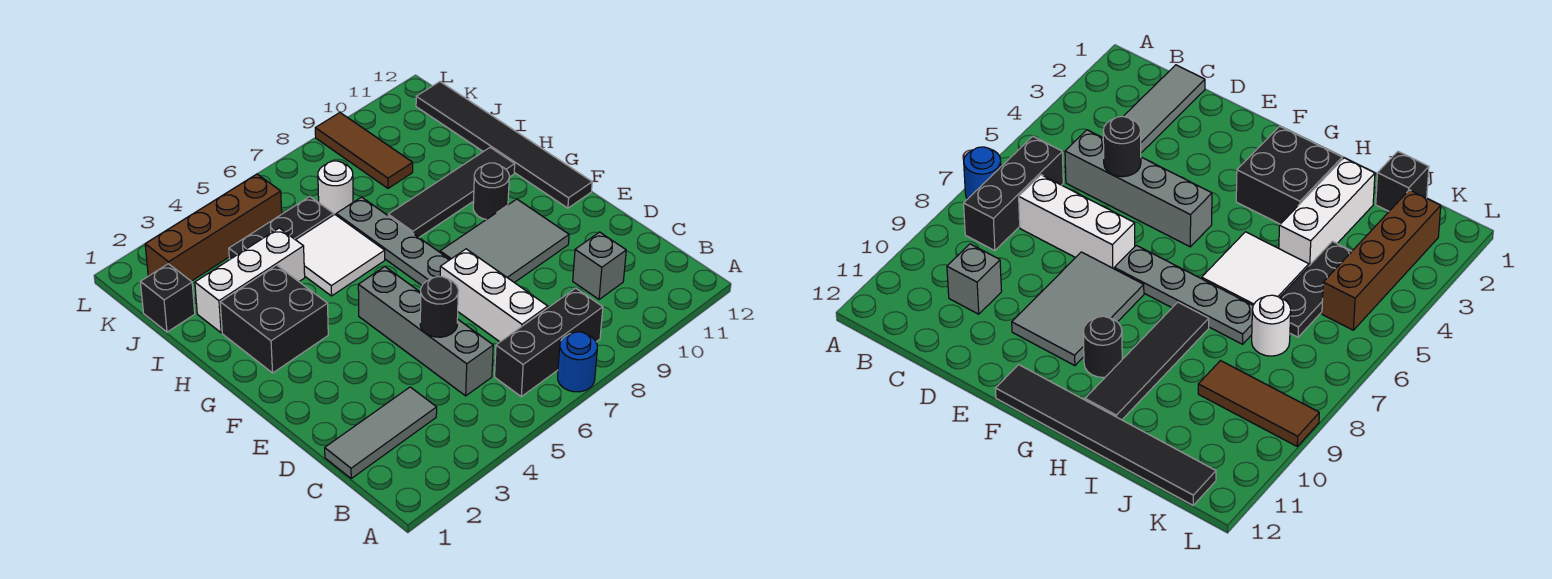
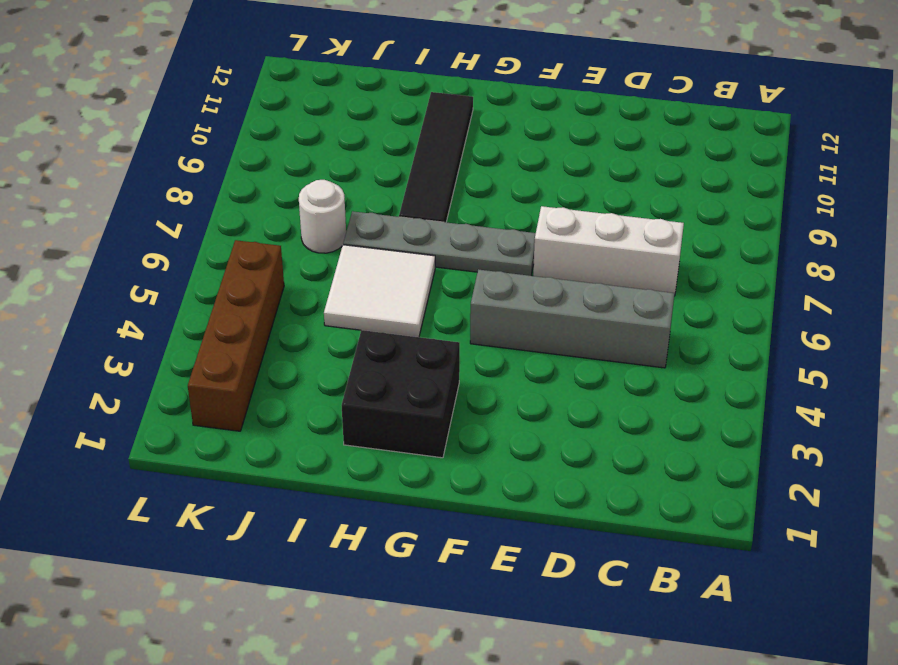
none -> blue round brick A7 level 1
none -> black brick B6:B8 level 1
none -> grey tile C1:C3 level 1

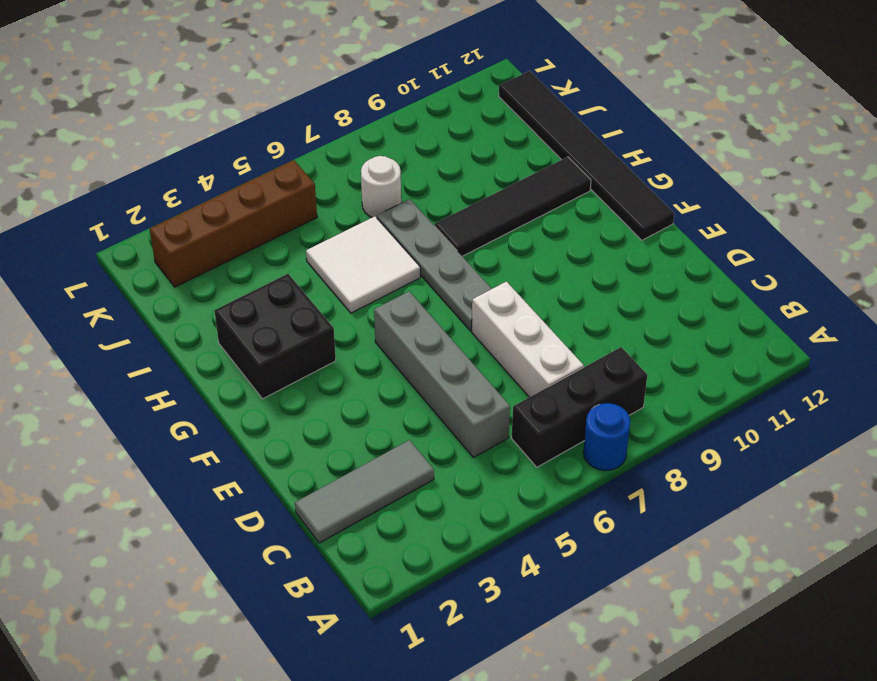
none -> grey brick C10 level 1
none -> grey tile E8:F10 level 1
none -> black round brick G10 level 1

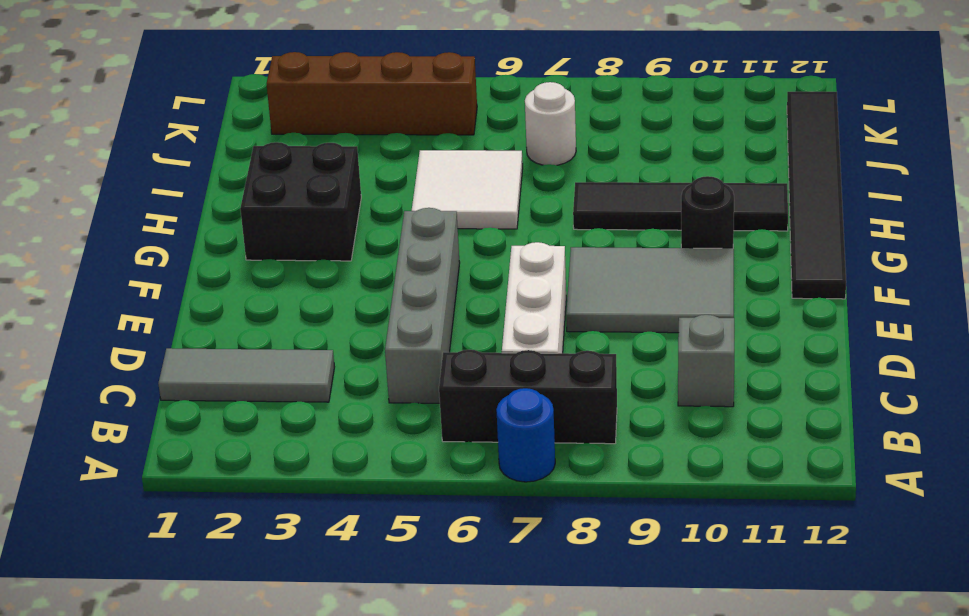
none -> grey plate F7:I7 level 1
none -> white brick I2:I4 level 1
none -> black brick J1 level 1

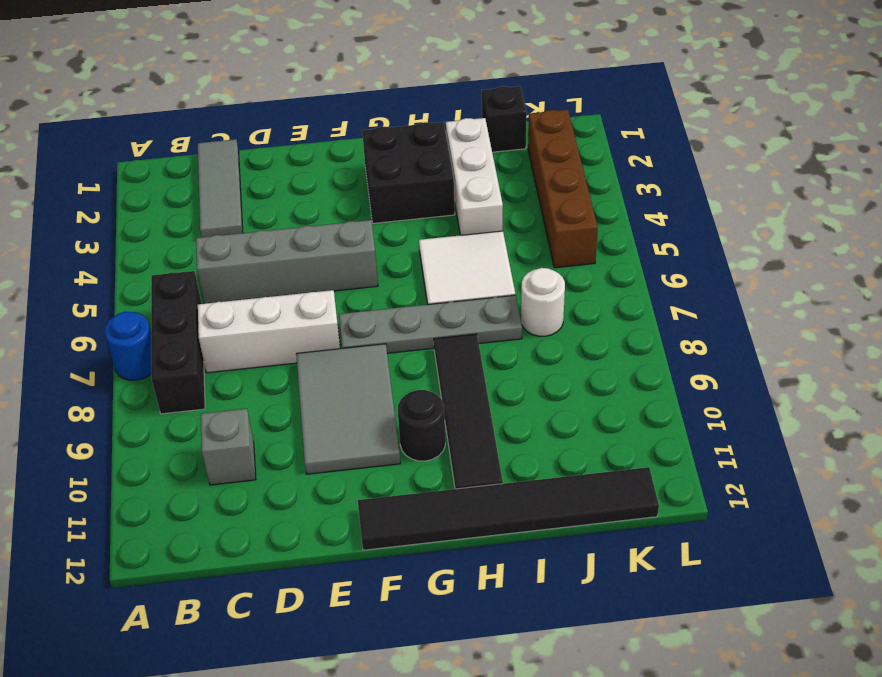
none -> black plate J4:J6 level 1
none -> brown tile J9:L9 level 1
none -> black round brick D5 level 2

